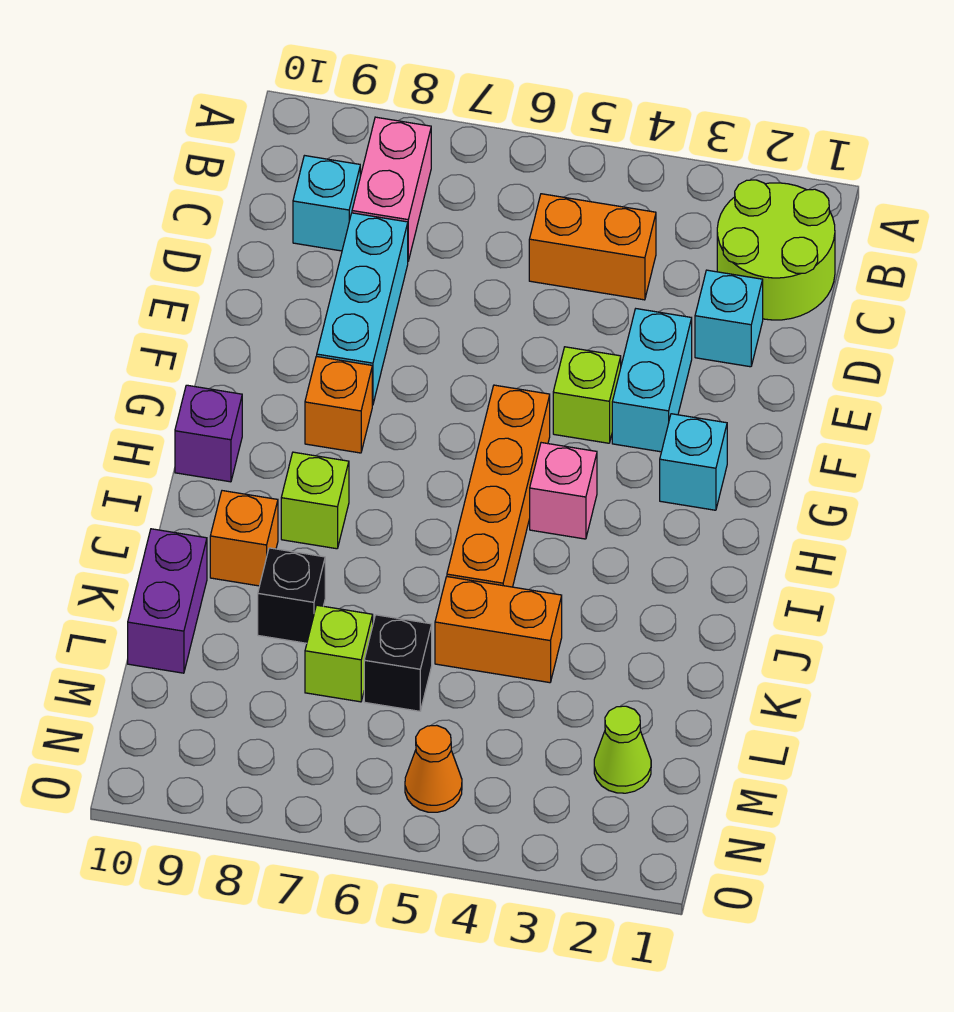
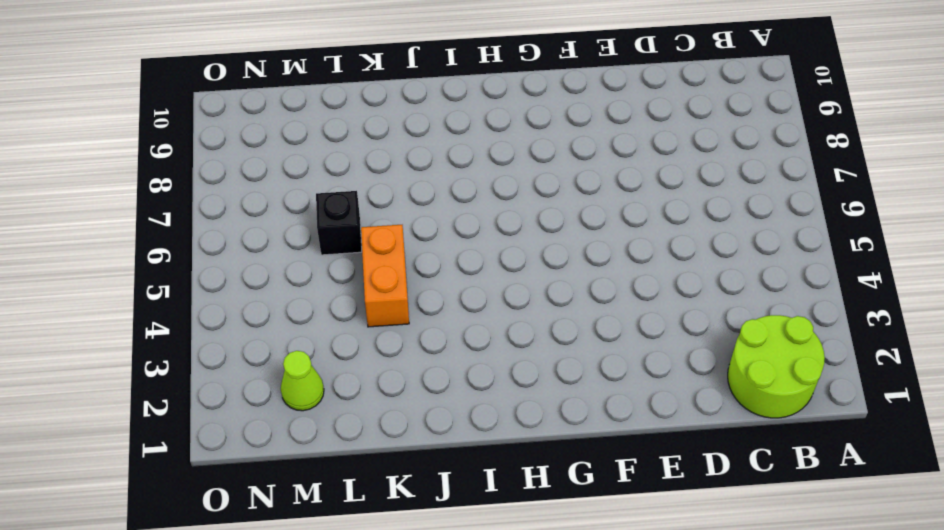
none -> pink brick B8:C8 level 1
none -> orange brick C4:C5 level 1
none -> cyan brick C9 level 1

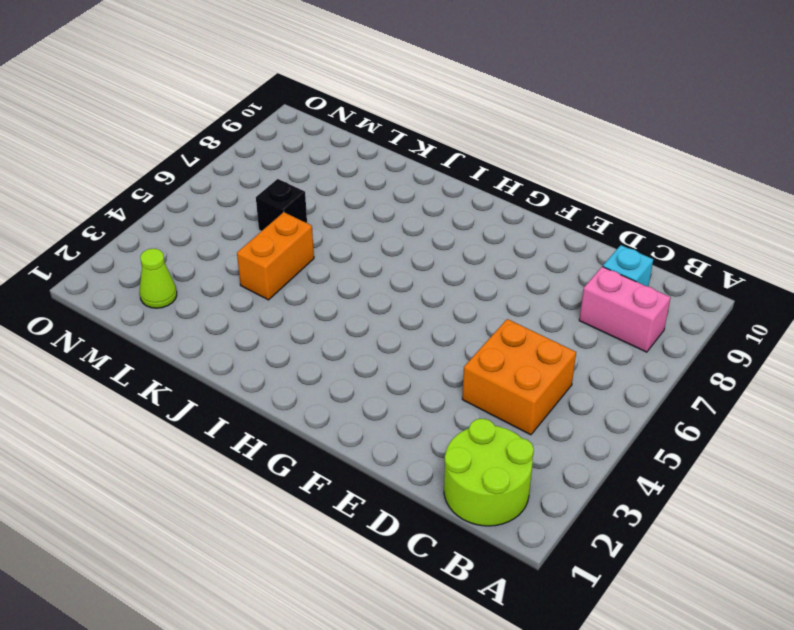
orange brick C4:D5 level 1 -> orange brick C4:C5 level 1
none -> cyan brick D2 level 1
none -> cyan brick D8:F8 level 1
none -> cyan brick E3:F3 level 1

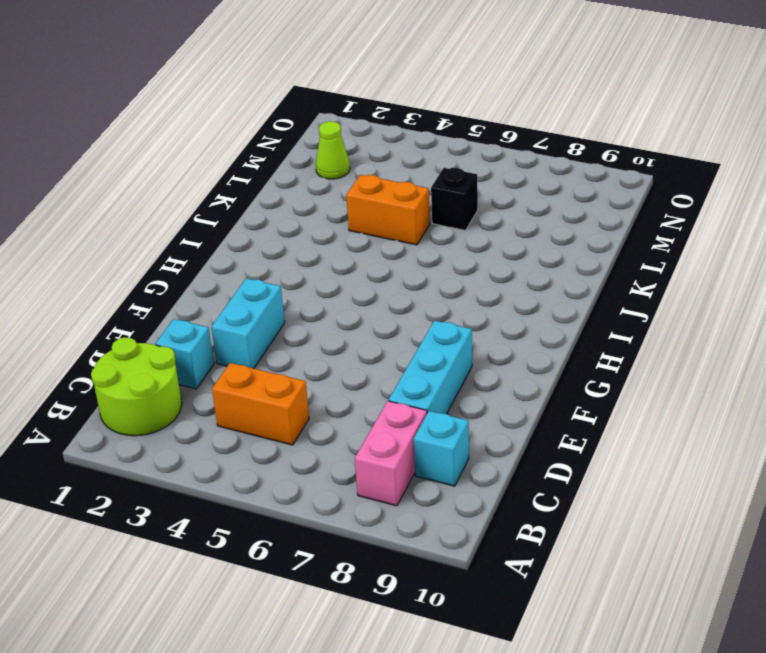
none -> lime brick F4 level 1
none -> cyan brick G2 level 1
none -> orange brick G5:J5 level 1

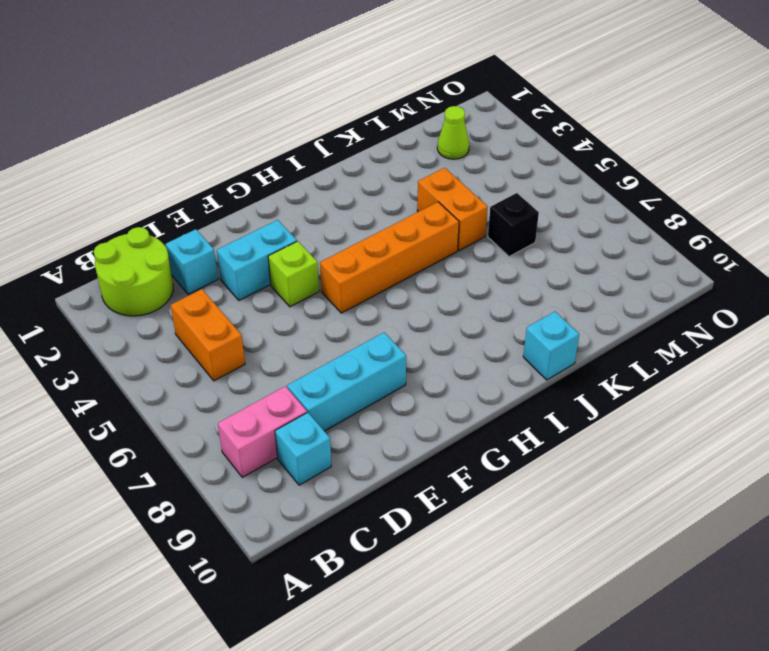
cyan brick J10 level 1 -> cyan brick G2 level 1
none -> orange brick G8 level 1
none -> pink brick H4 level 1
none -> purple brick H10 level 1

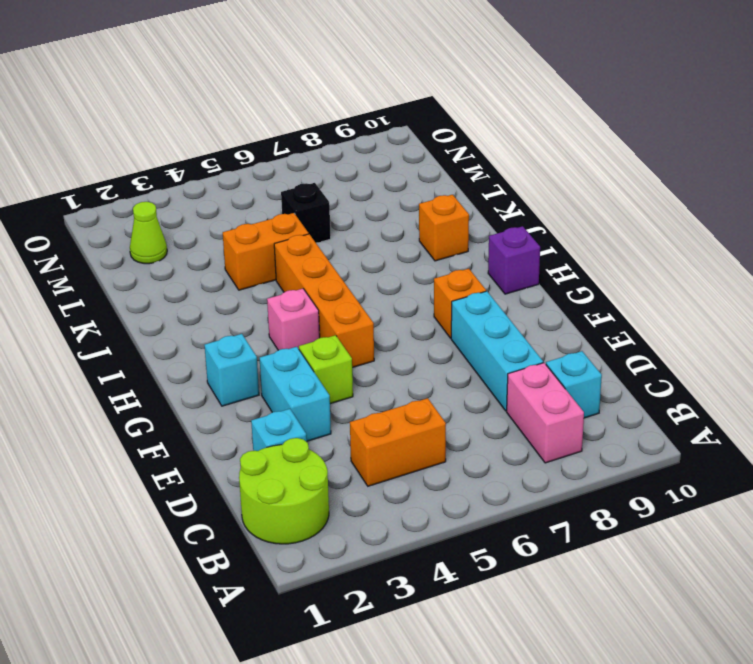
none -> lime brick I8 level 1
none -> black brick K8 level 1
none -> purple brick K10:L10 level 1

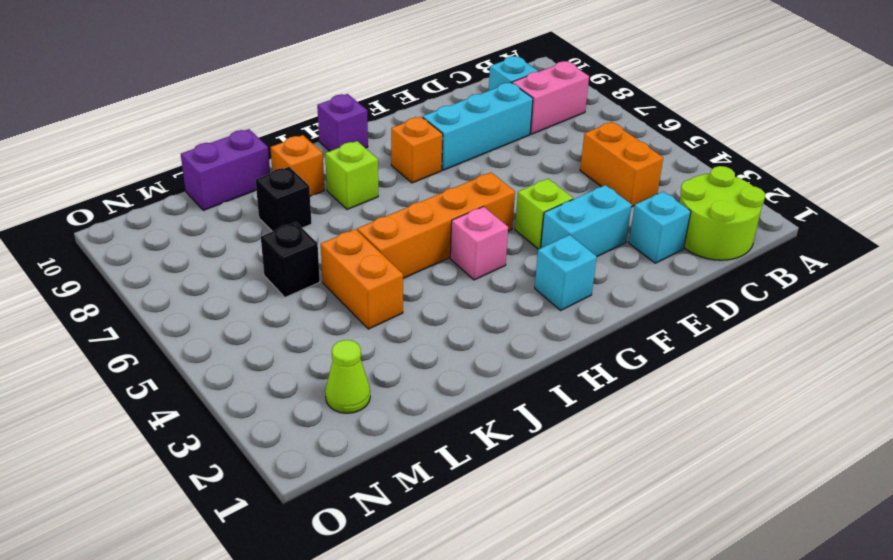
none -> lime brick L7 level 1
none -> orange cone N5 level 1

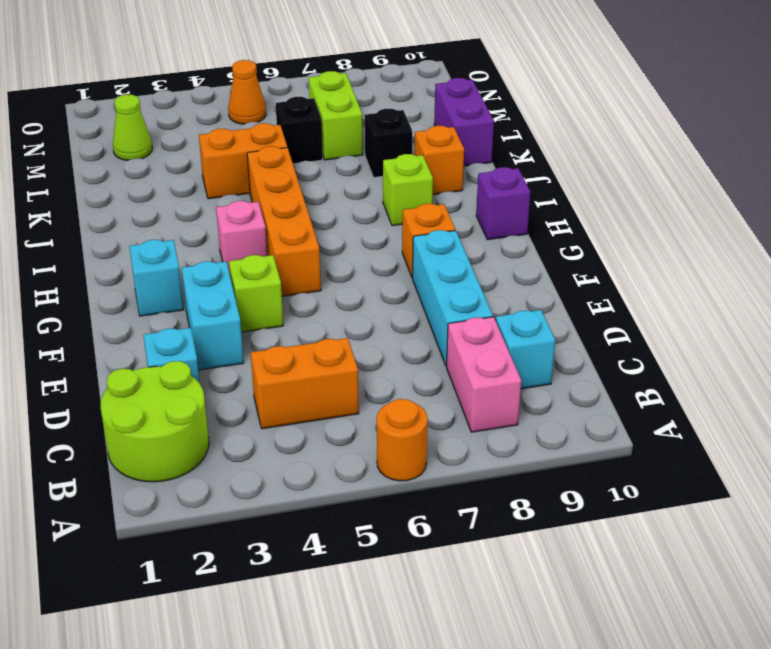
orange round brick A6 level 1 -> none
lime brick L7:M7 level 1 -> lime brick L7 level 1

